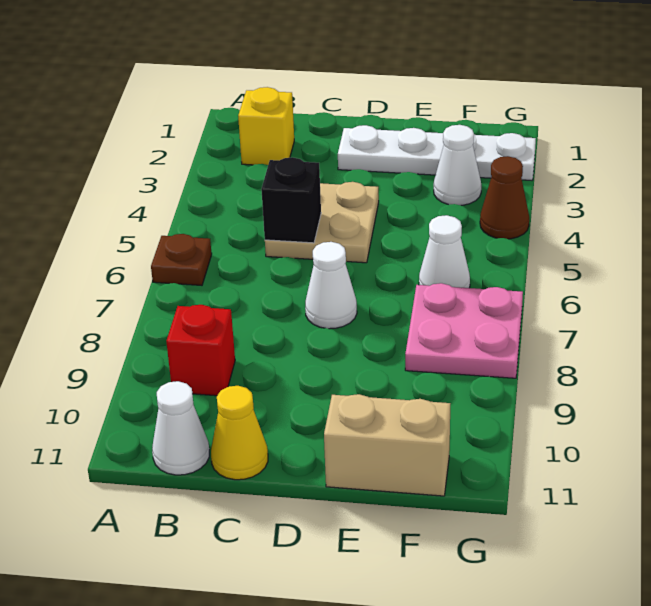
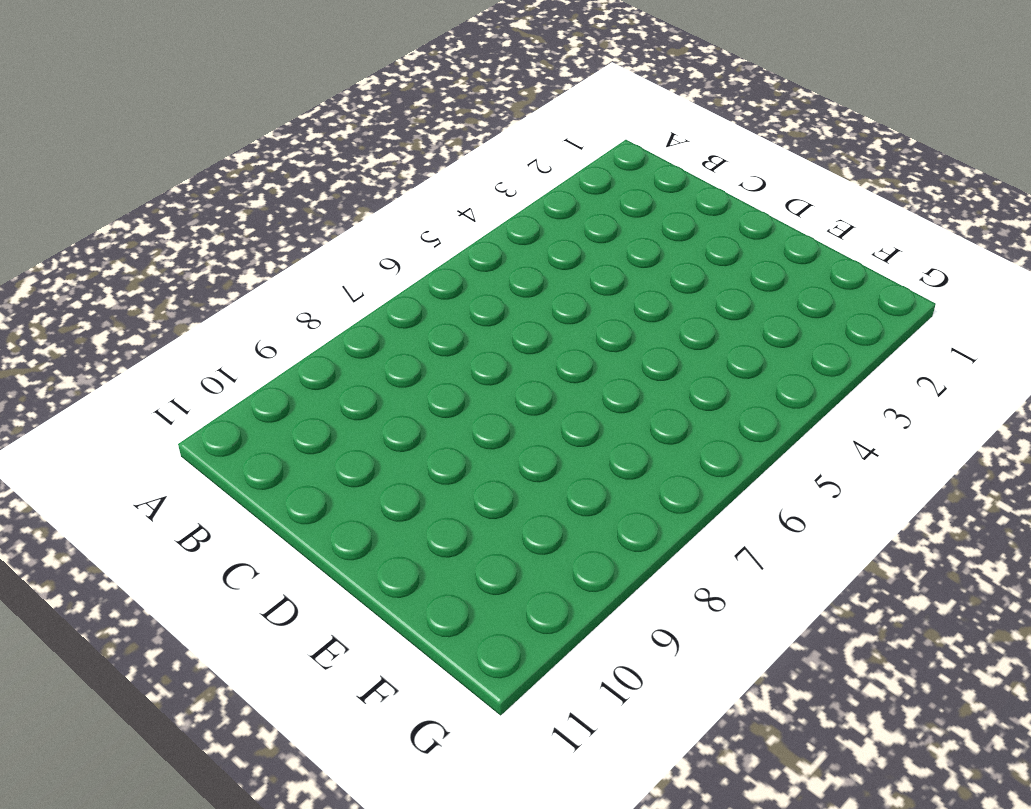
none -> brown plate A6 level 1
none -> yellow brick B2 level 1
none -> red brick B9 level 1

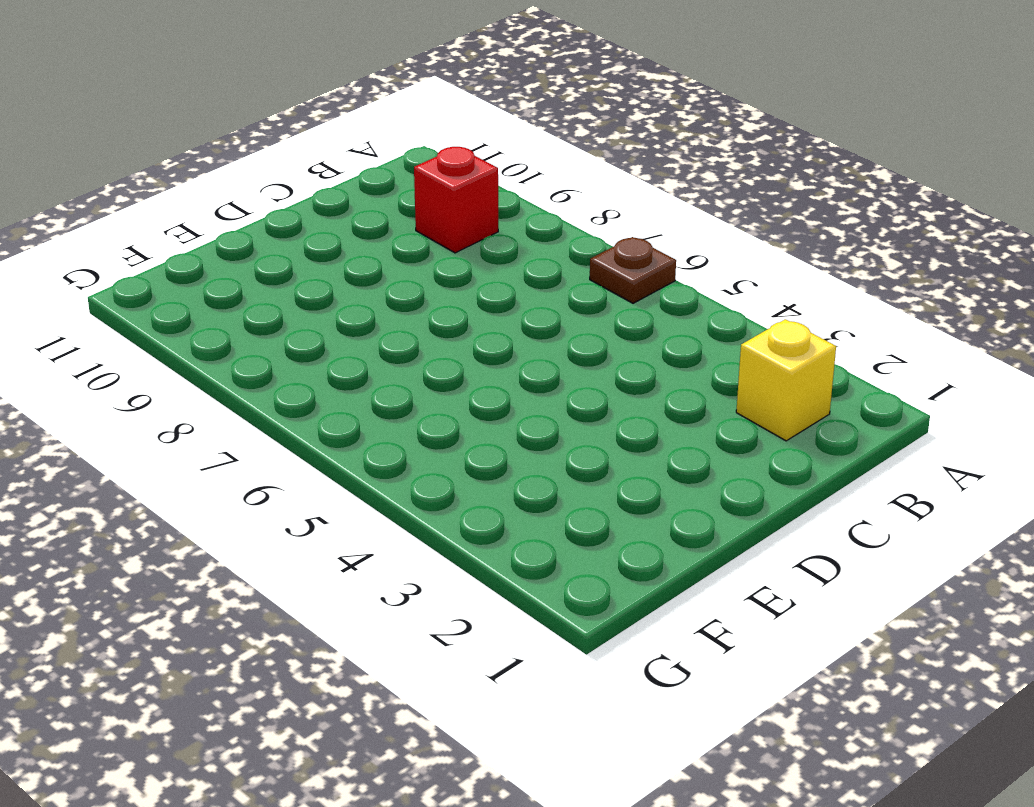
none -> white cone B11 level 1
none -> tan plate C4:D5 level 1
none -> yellow cone C11 level 1

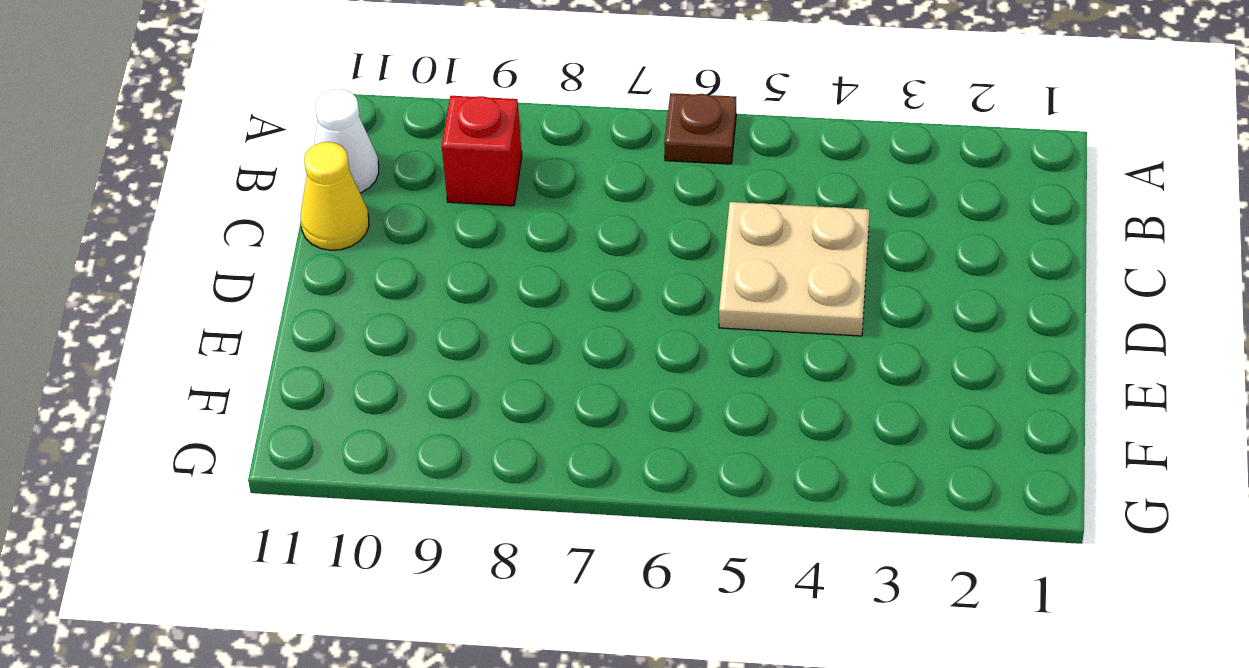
none -> yellow brick B2 level 1
none -> white plate D2:G2 level 1
none -> white cone D7 level 1

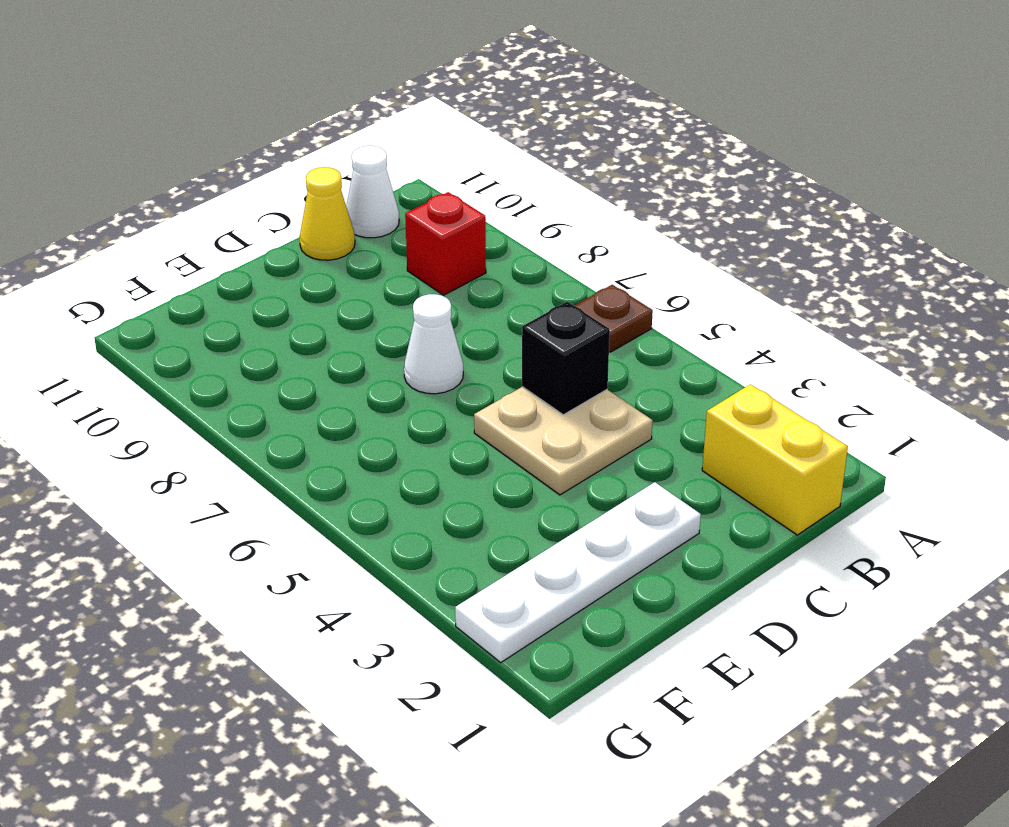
yellow brick B1:B2 level 1 -> yellow brick B2 level 1
none -> tan brick E11:F11 level 1
none -> white cone F3 level 1
none -> white cone F6 level 1

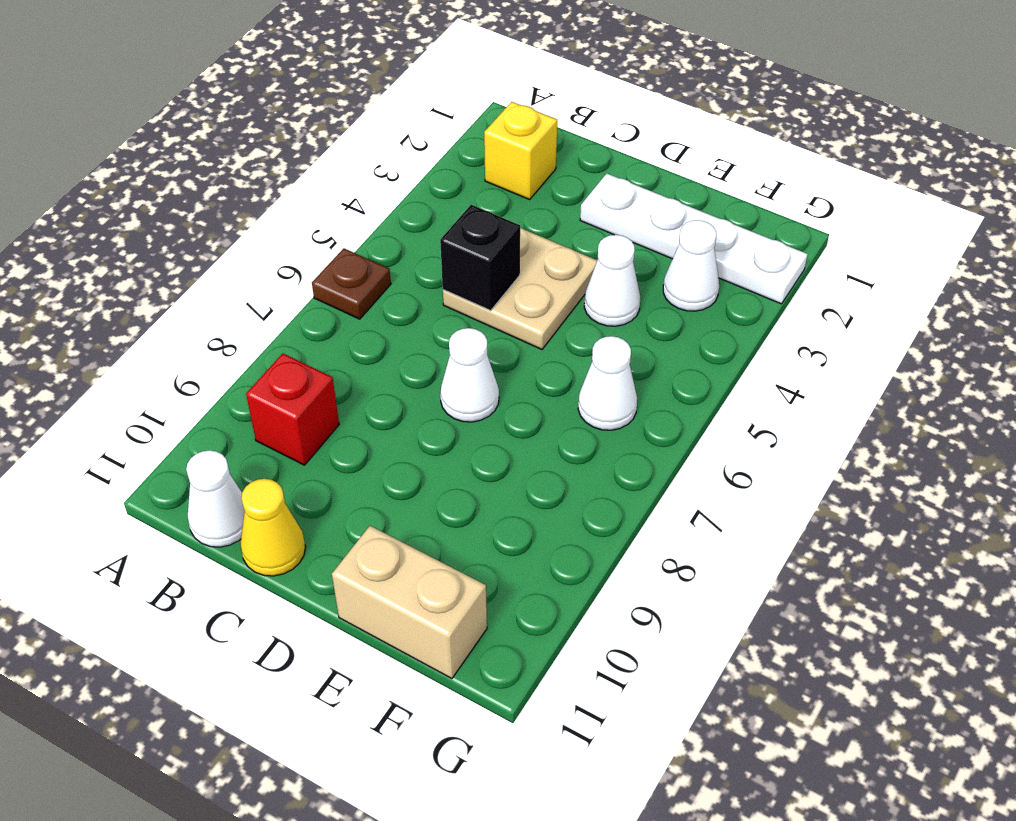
white cone E4 level 1 -> none
none -> pink plate F7:G8 level 1
none -> brown cone G4 level 1

